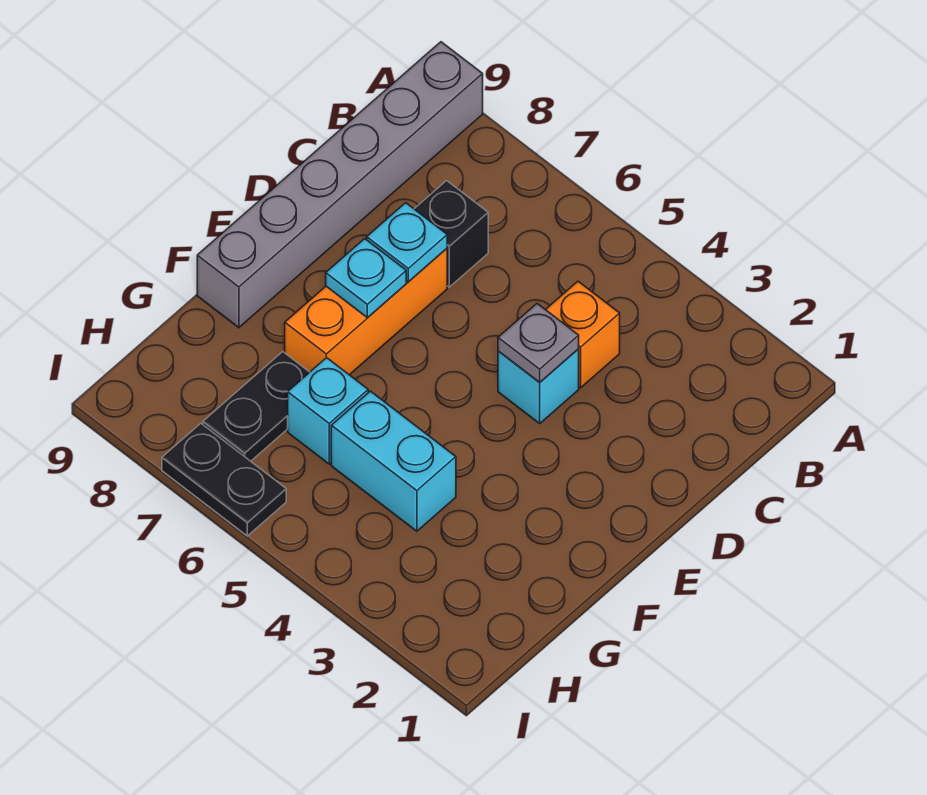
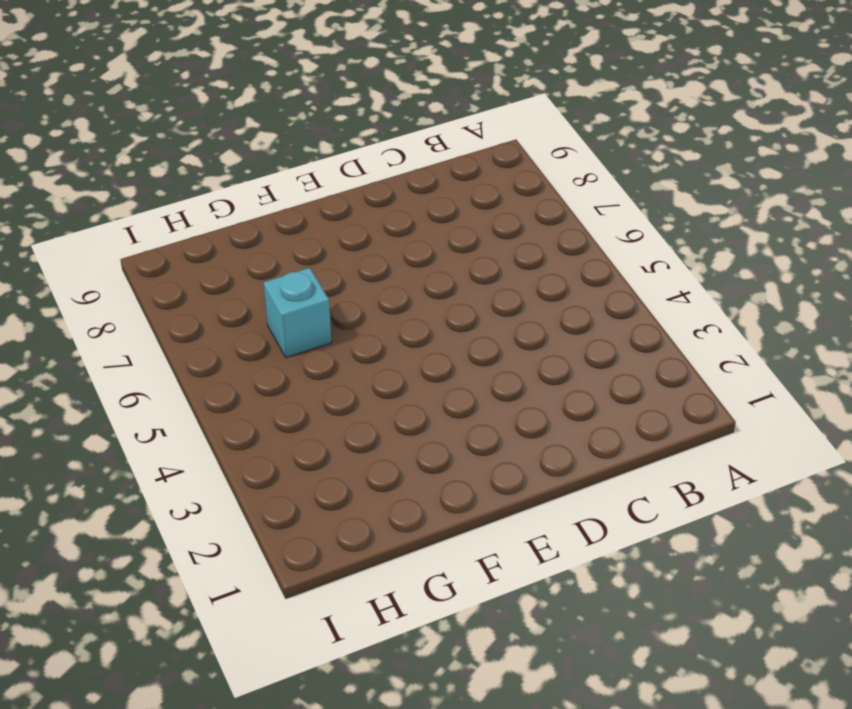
none -> grey brick A9:F9 level 1
none -> orange brick C4 level 1
none -> black brick C7 level 1

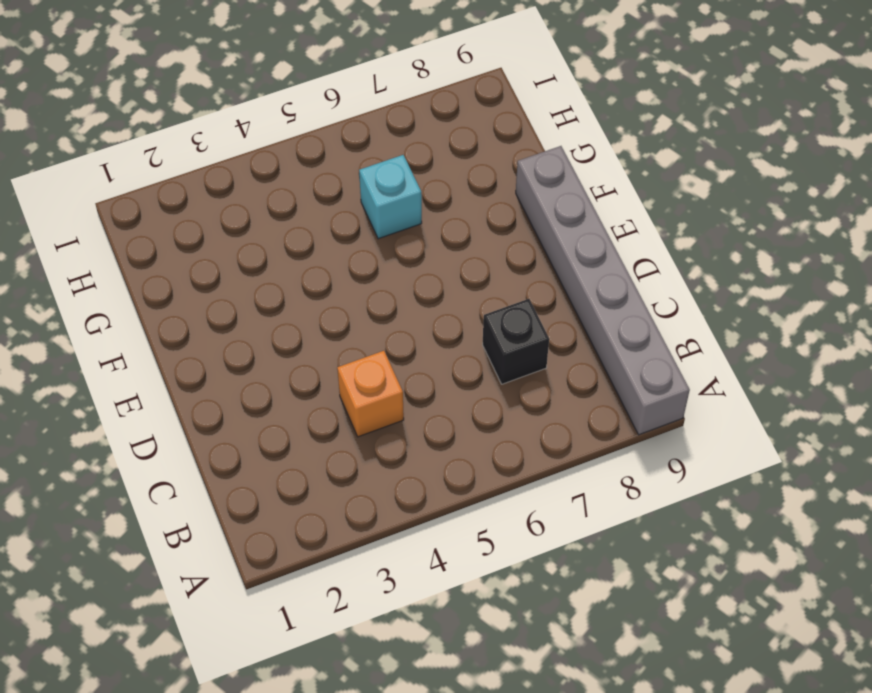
none -> cyan brick D4 level 1
none -> orange brick D7:F7 level 1
none -> cyan brick G4:G5 level 1

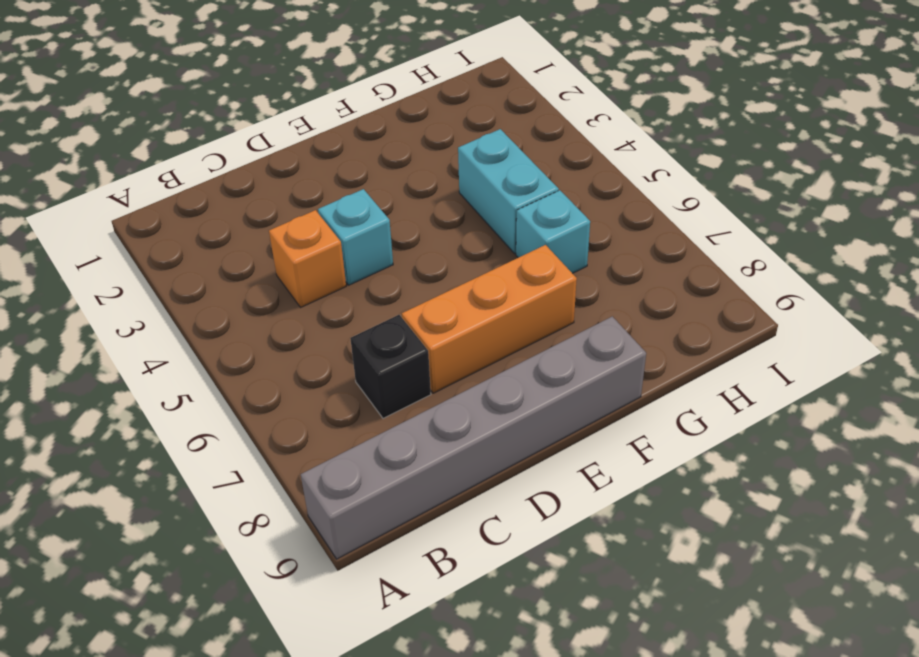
none -> black plate G7:H7 level 1
none -> black plate I6:I7 level 1
none -> grey plate D4 level 2

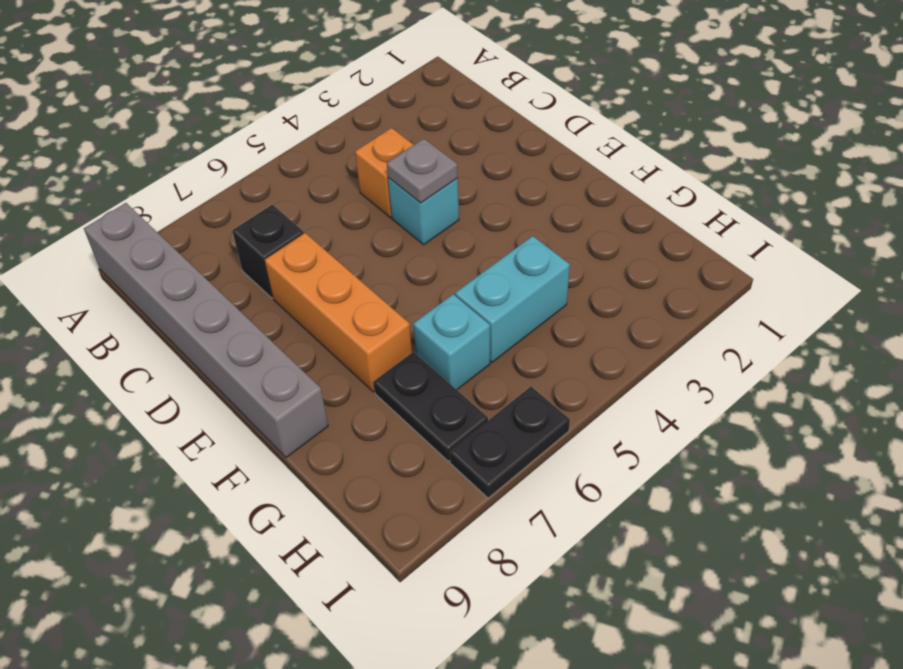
none -> cyan plate D7 level 2
none -> cyan plate E7 level 2

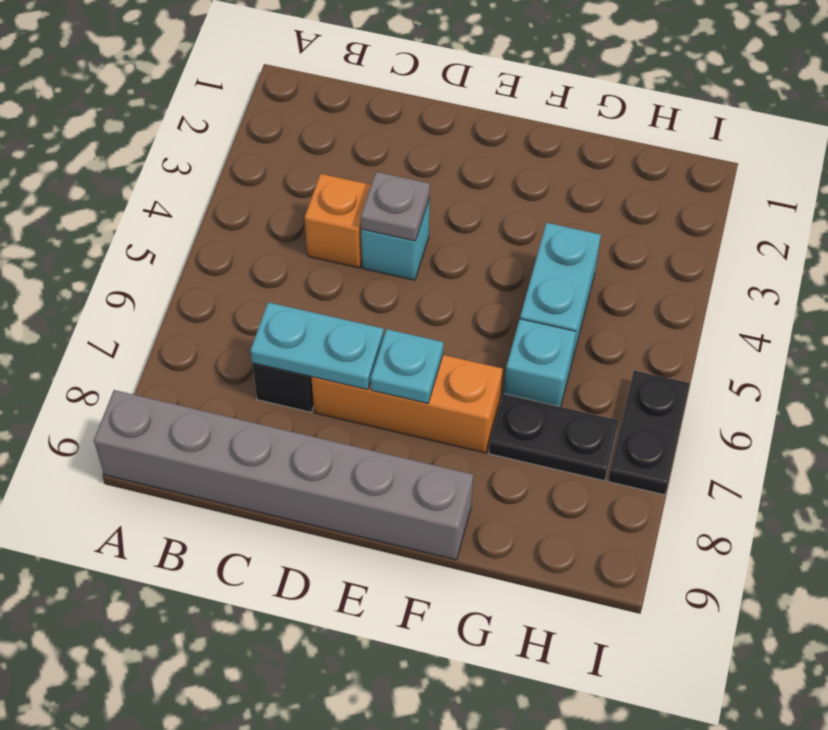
cyan plate C7:D7 level 2 -> cyan plate D7 level 2

